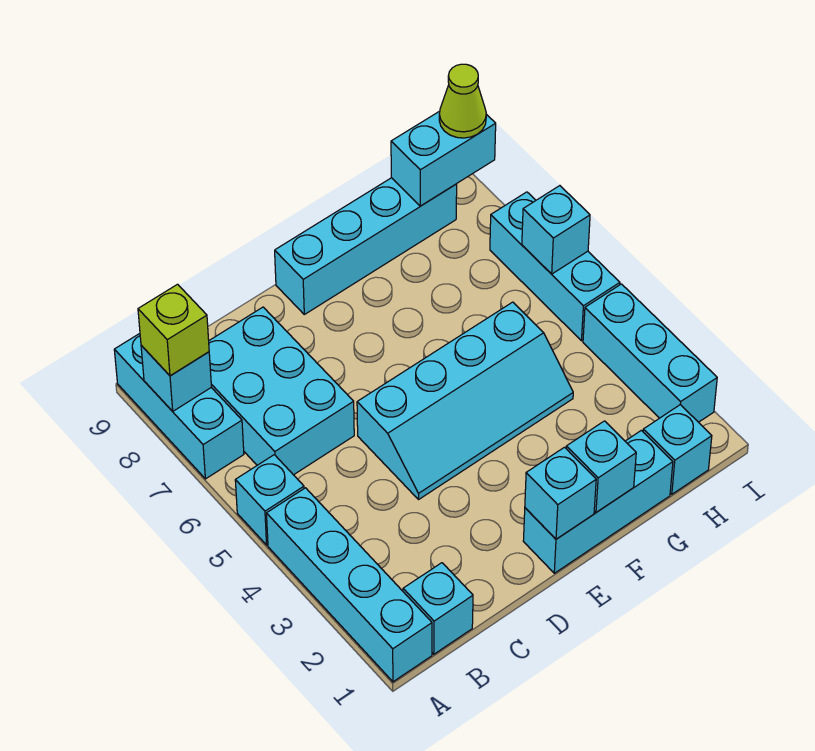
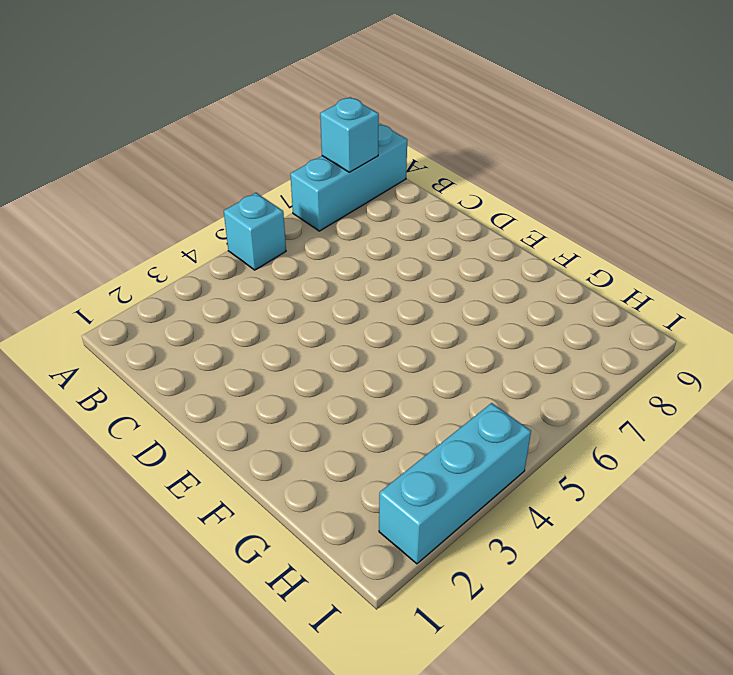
none -> cyan brick A1:A4 level 1
none -> cyan brick B1 level 1
none -> cyan brick B6:C8 level 1

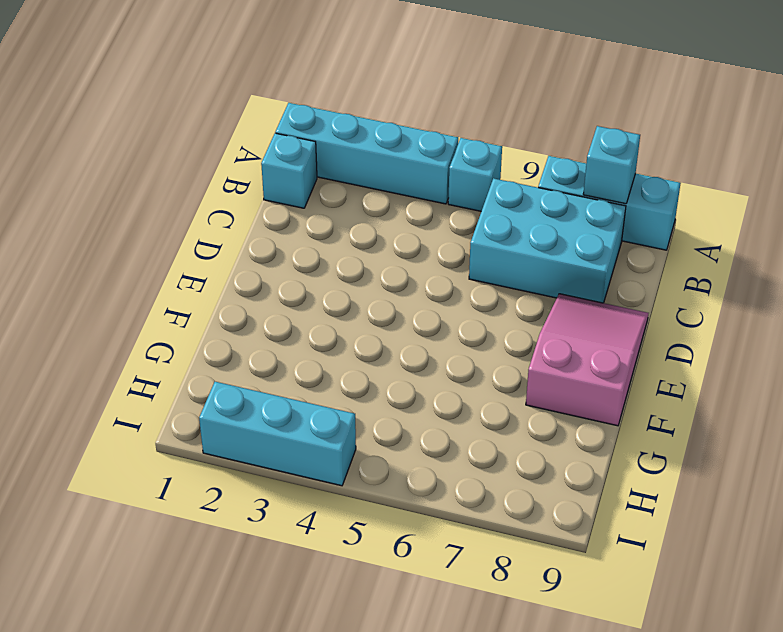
pink slope D8:F9 level 1 top F -> cyan brick E9:H9 level 1
none -> cyan slope D4:G5 level 1 top 5
none -> cyan brick E1:G1 level 1
none -> cyan brick H1 level 1

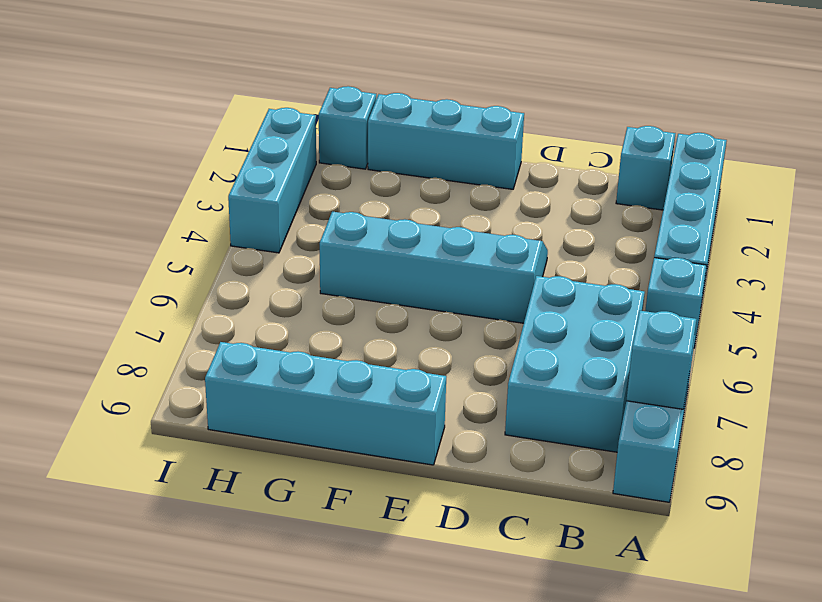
none -> cyan brick I5:I7 level 1
none -> cyan brick E1 level 2
none -> cyan brick F1 level 2

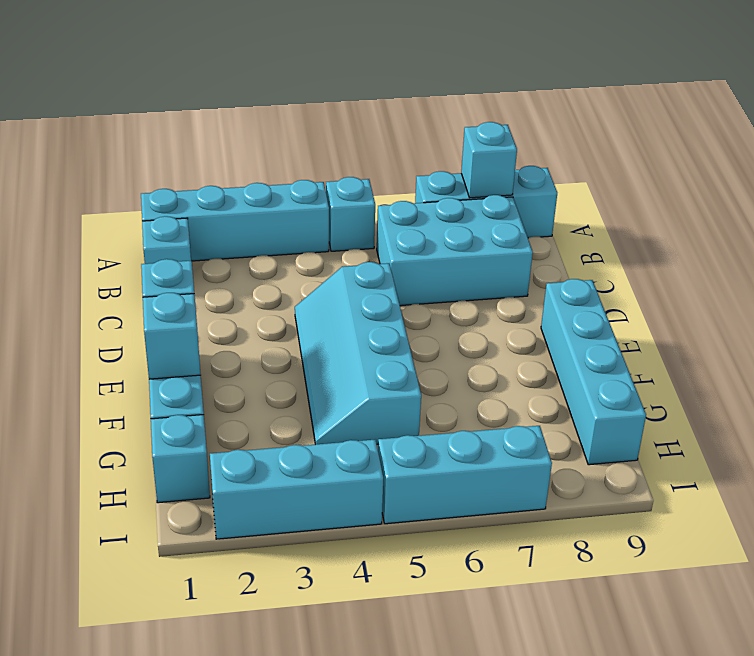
none -> cyan brick H9:I9 level 2
none -> cyan brick I6 level 2
none -> lime brick A8 level 3

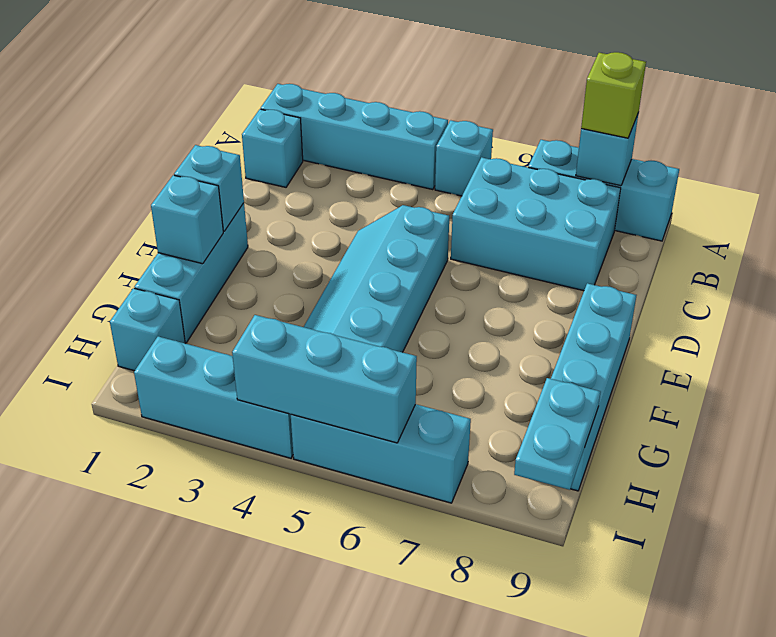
cyan plate H9:I9 level 2 -> cyan brick H9:I9 level 2
cyan brick I4:I6 level 2 -> cyan brick I6 level 2
none -> lime cone I9 level 3

